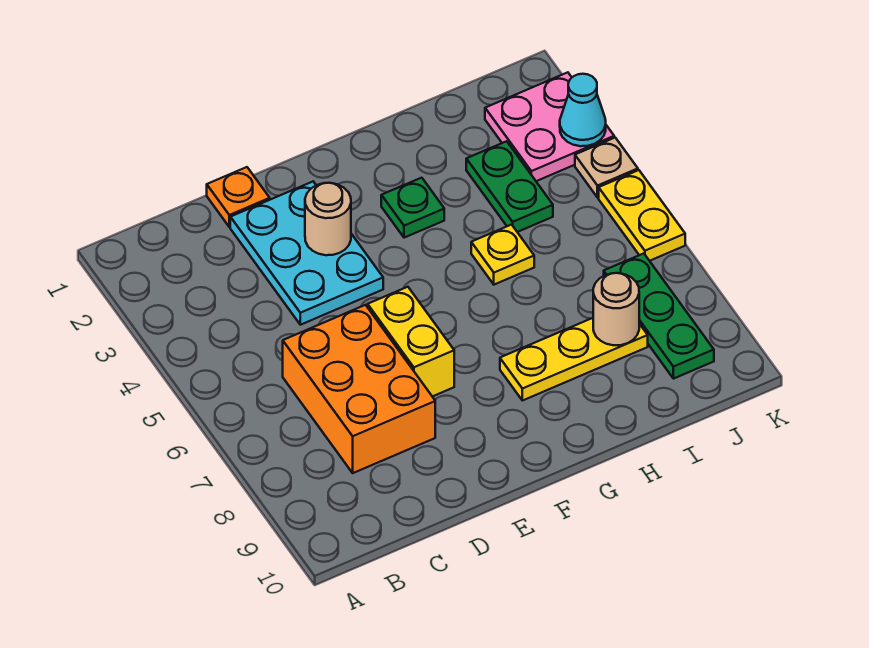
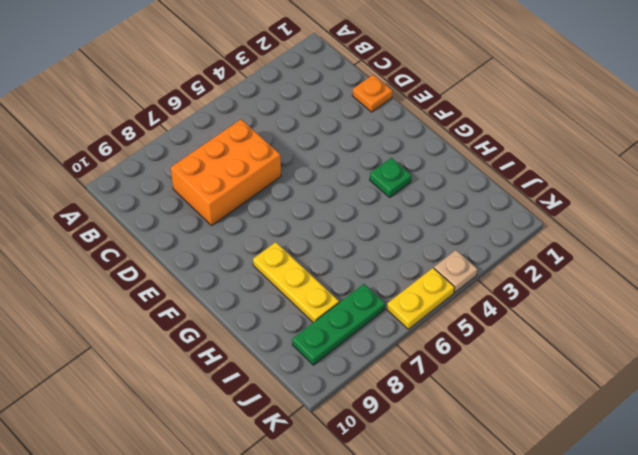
none -> cyan plate D2:E4 level 1
none -> yellow brick E6:E7 level 1
none -> yellow plate H5 level 1

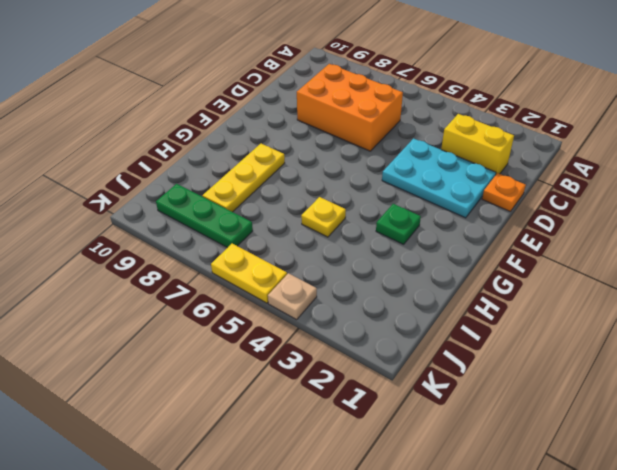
yellow brick C2:C3 level 1 -> yellow brick E6:E7 level 1
none -> green plate I3:I4 level 1
none -> pink plate J2:K3 level 1
none -> tan round brick E3 level 2

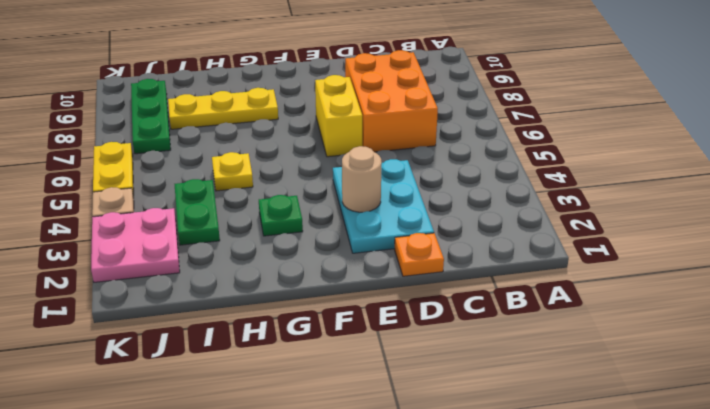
none -> tan round brick I8 level 2
none -> cyan cone K3 level 2

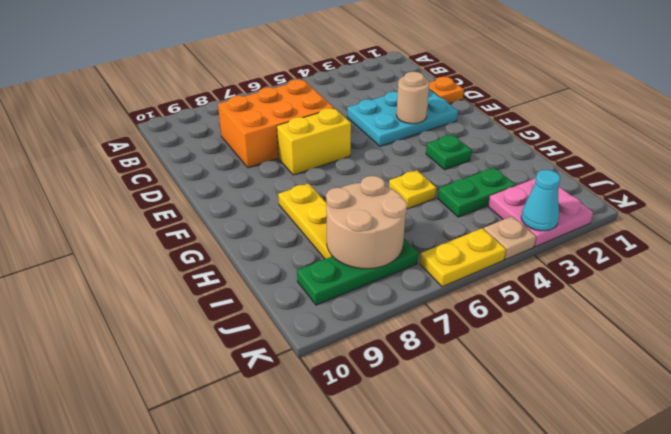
tan round brick I7:J8 level 2 -> tan round brick I8 level 2

